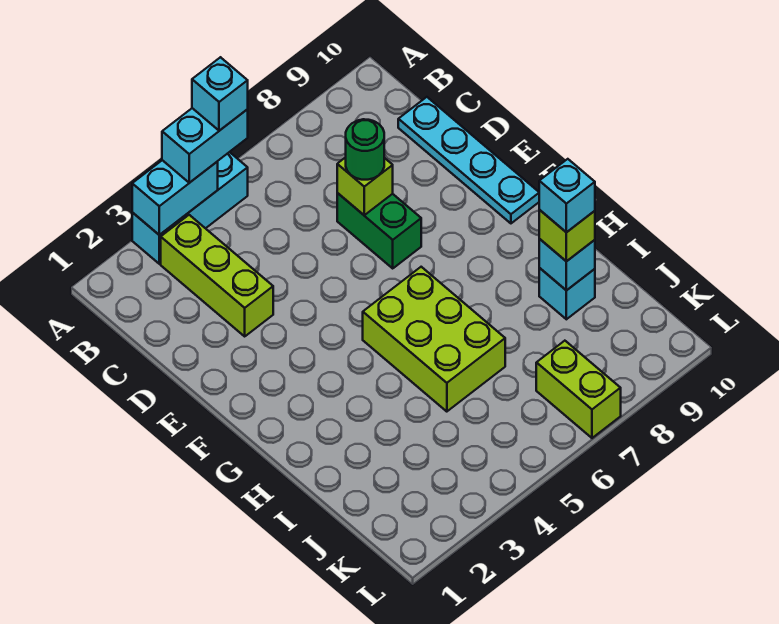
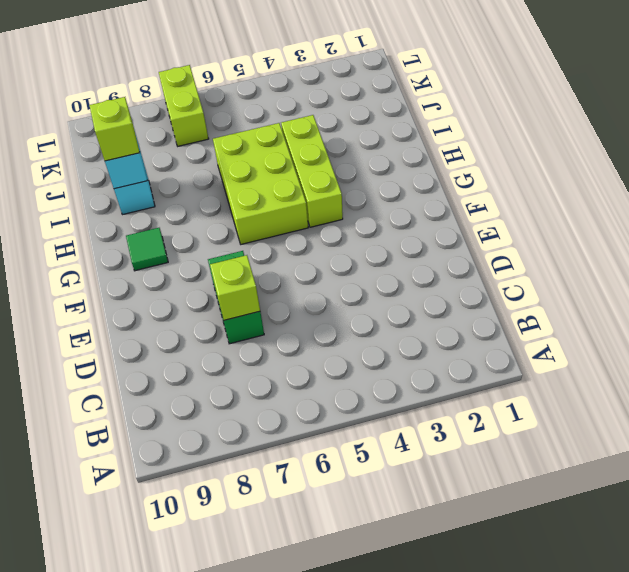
lime brick G4:I4 level 1 -> lime brick B3:D3 level 1
green tile G9 level 1 -> none
none -> cyan brick A3:A5 level 1
none -> cyan plate C10:F10 level 1
none -> cyan brick A3:A4 level 2

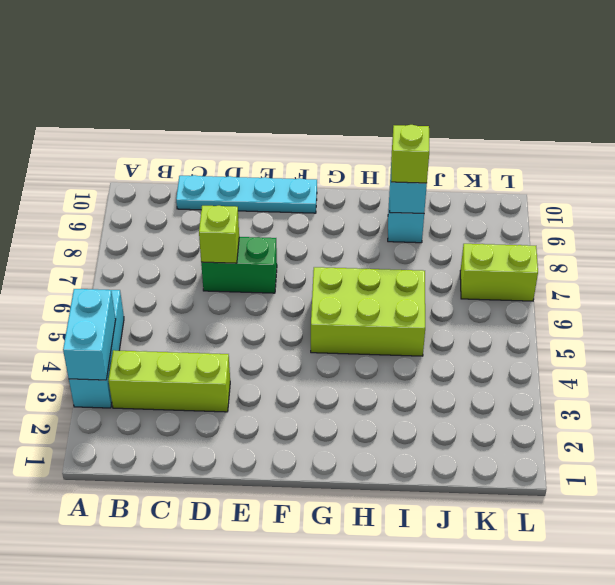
none -> cyan brick A4:A5 level 3
none -> green round brick D7 level 3
none -> cyan brick A5 level 4

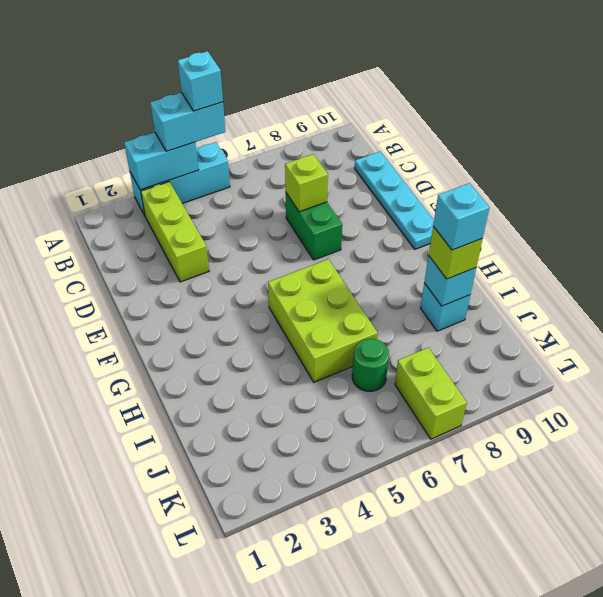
green round brick J6 level 1 -> green round brick D7 level 3

